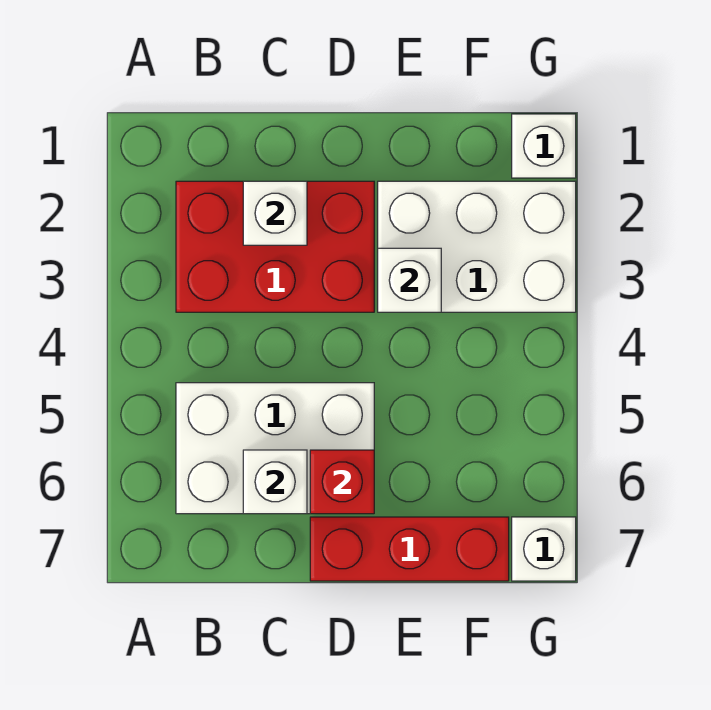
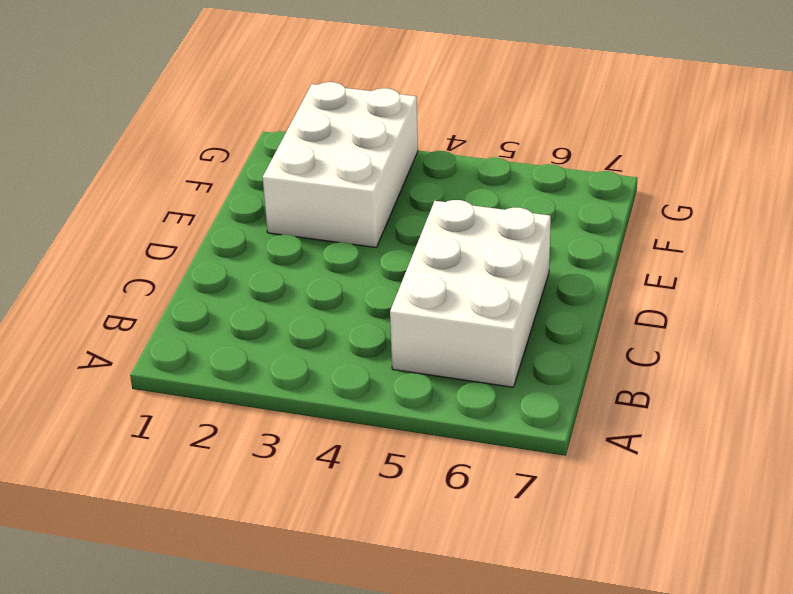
none -> red brick B2:D3 level 1
none -> red brick D7:F7 level 1

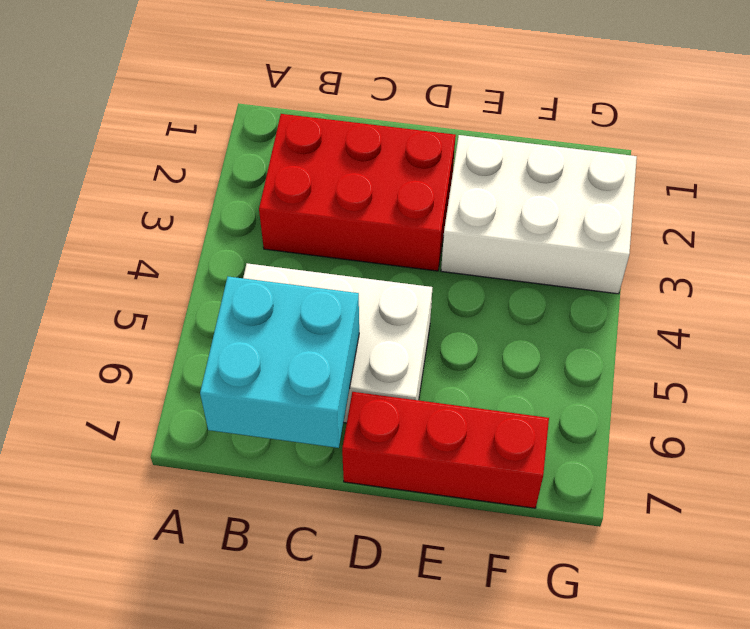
cyan brick B6:C7 level 2 -> white brick C6 level 2
none -> white brick G1 level 1
none -> white brick G7 level 1

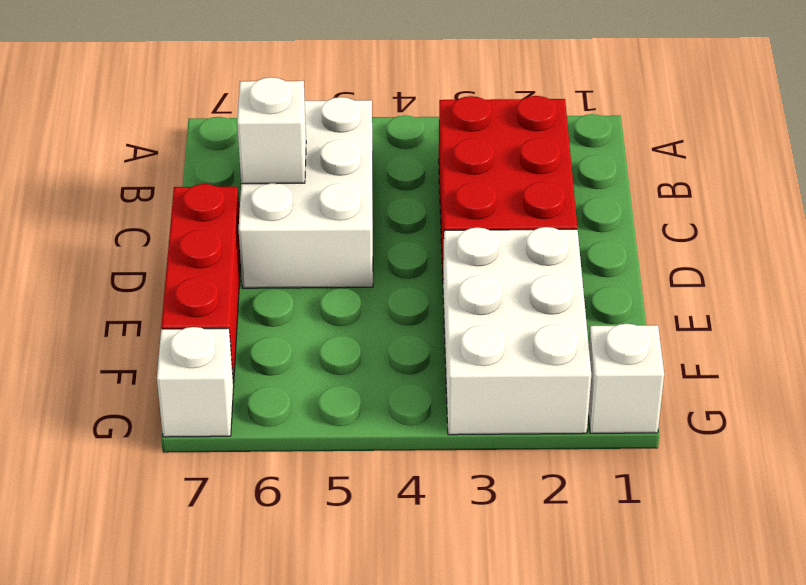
none -> white brick C2 level 2
none -> red brick D6 level 2

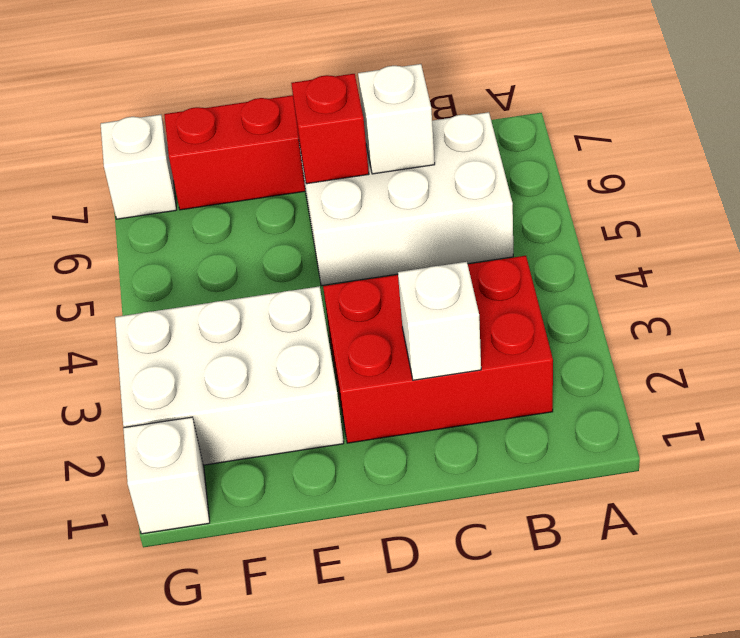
none -> white brick E3 level 2

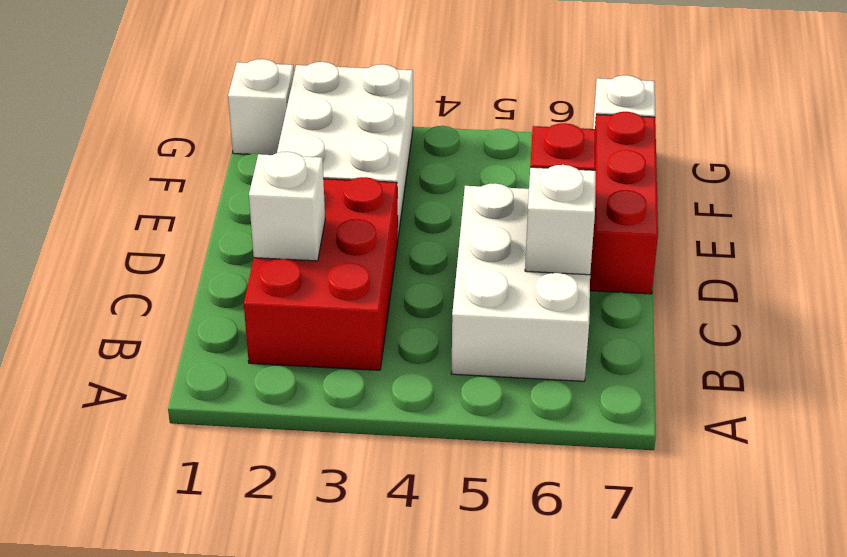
none -> white brick E3 level 2

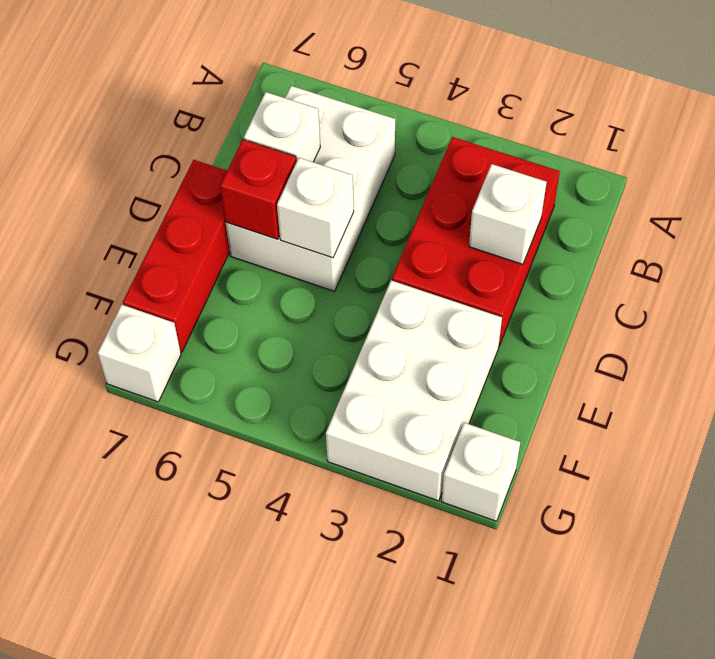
white brick D5 level 2 -> white brick E3 level 2

